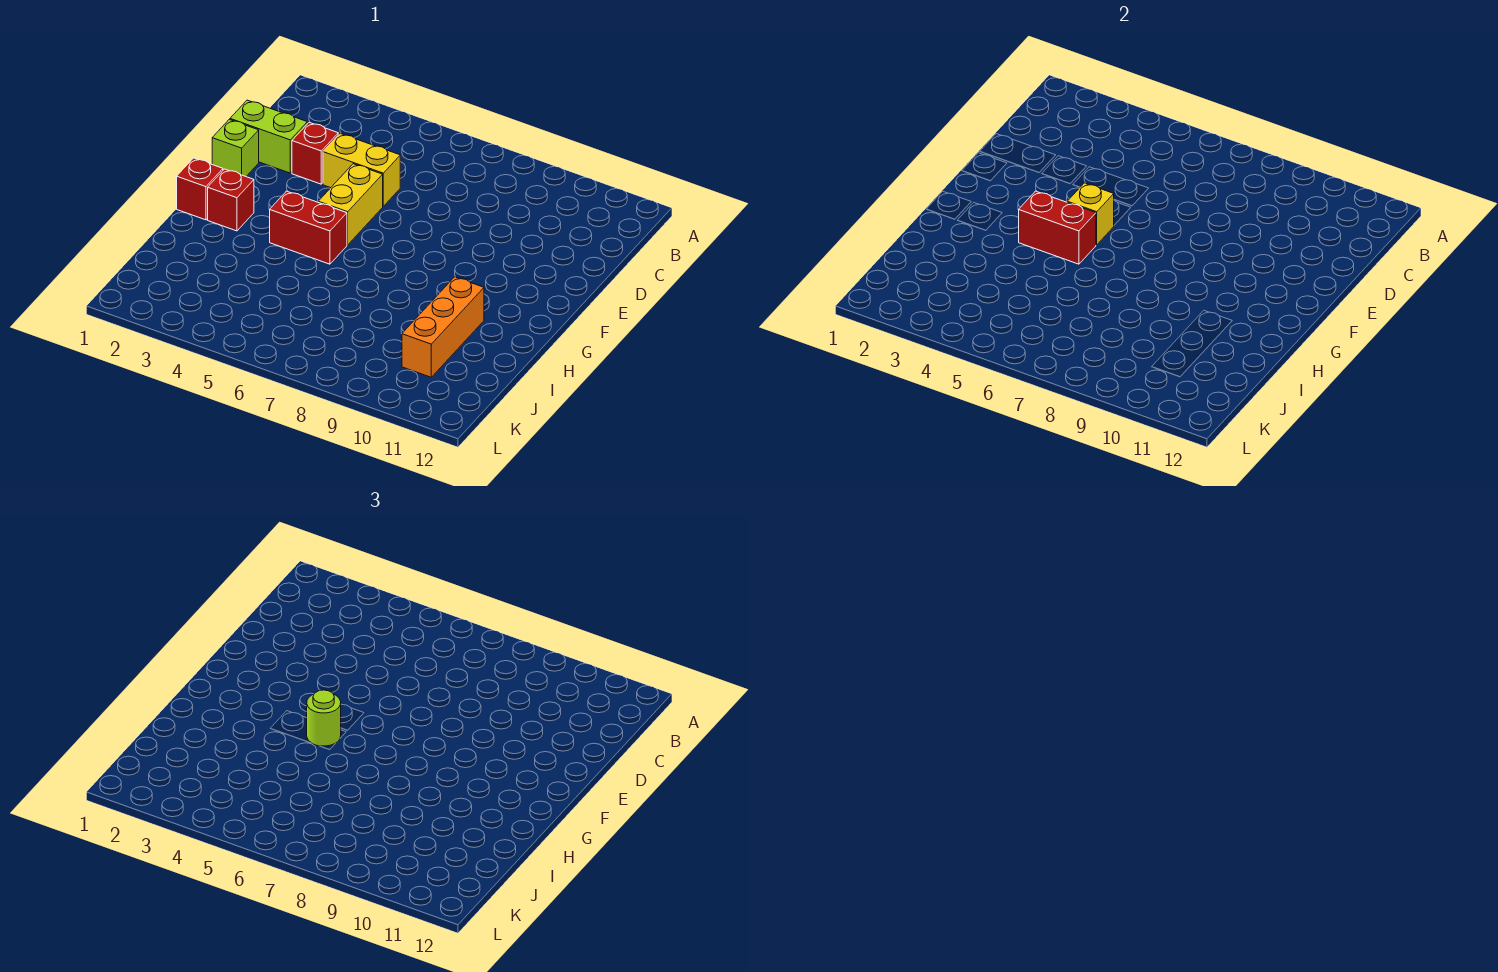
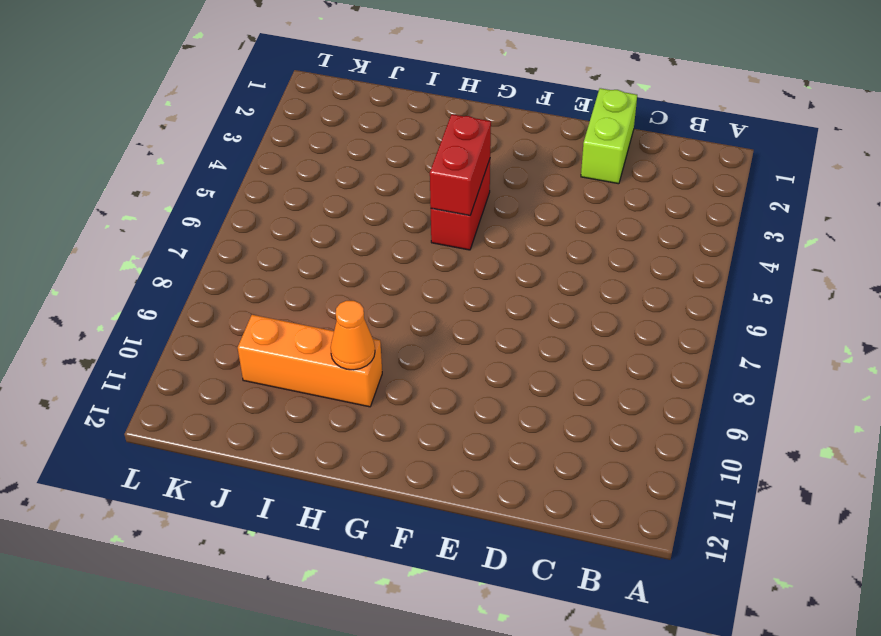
orange cone H10 level 2 -> none
none -> red brick D3 level 1
none -> yellow brick D4:D5 level 1
none -> lime brick E1 level 1

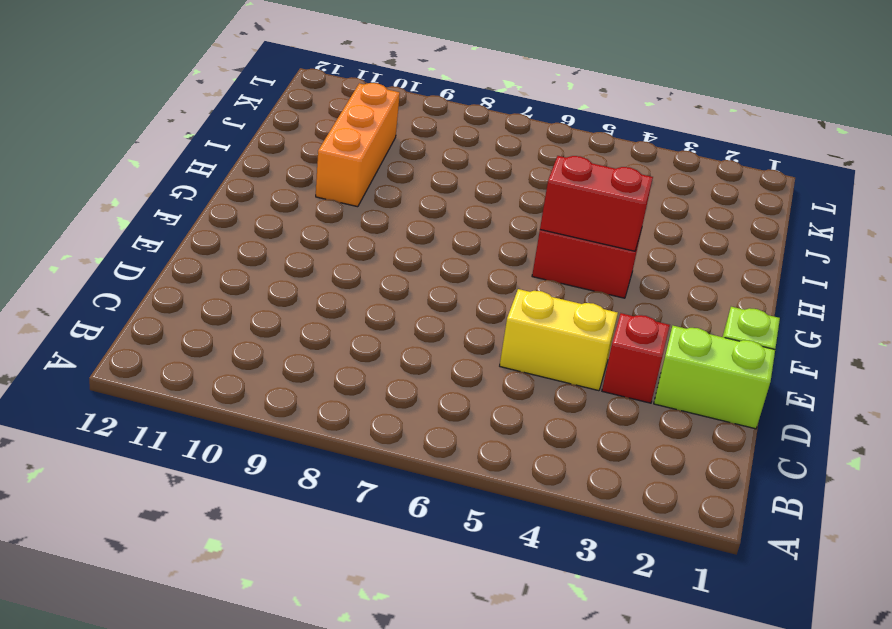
none -> yellow brick E5:F5 level 1
none -> red brick G1 level 1
none -> red brick G2 level 1

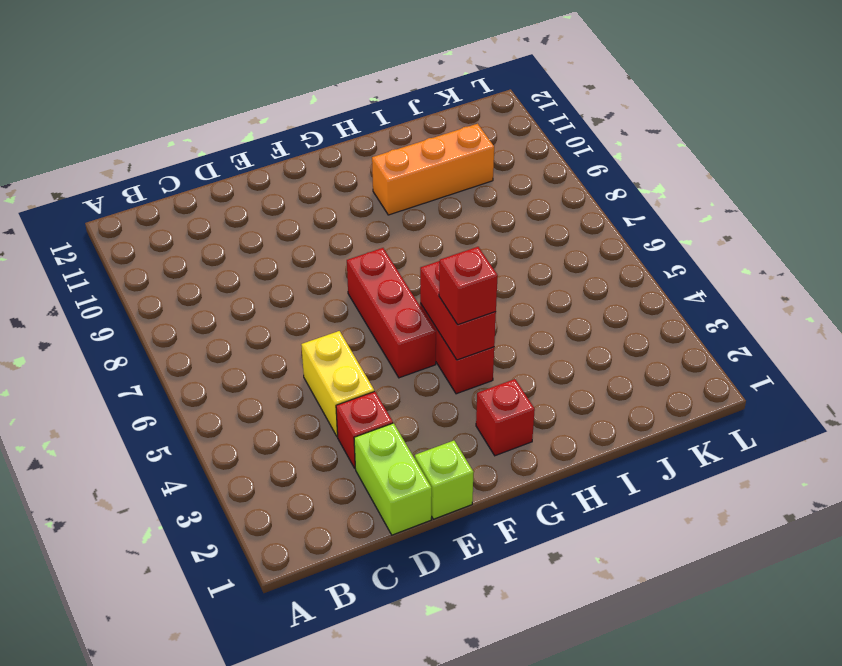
red brick F5:F7 level 1 -> yellow brick E5:F5 level 1
red brick G4 level 3 -> red brick G1 level 1
none -> yellow brick F5 level 2
none -> lime round brick G5 level 3

